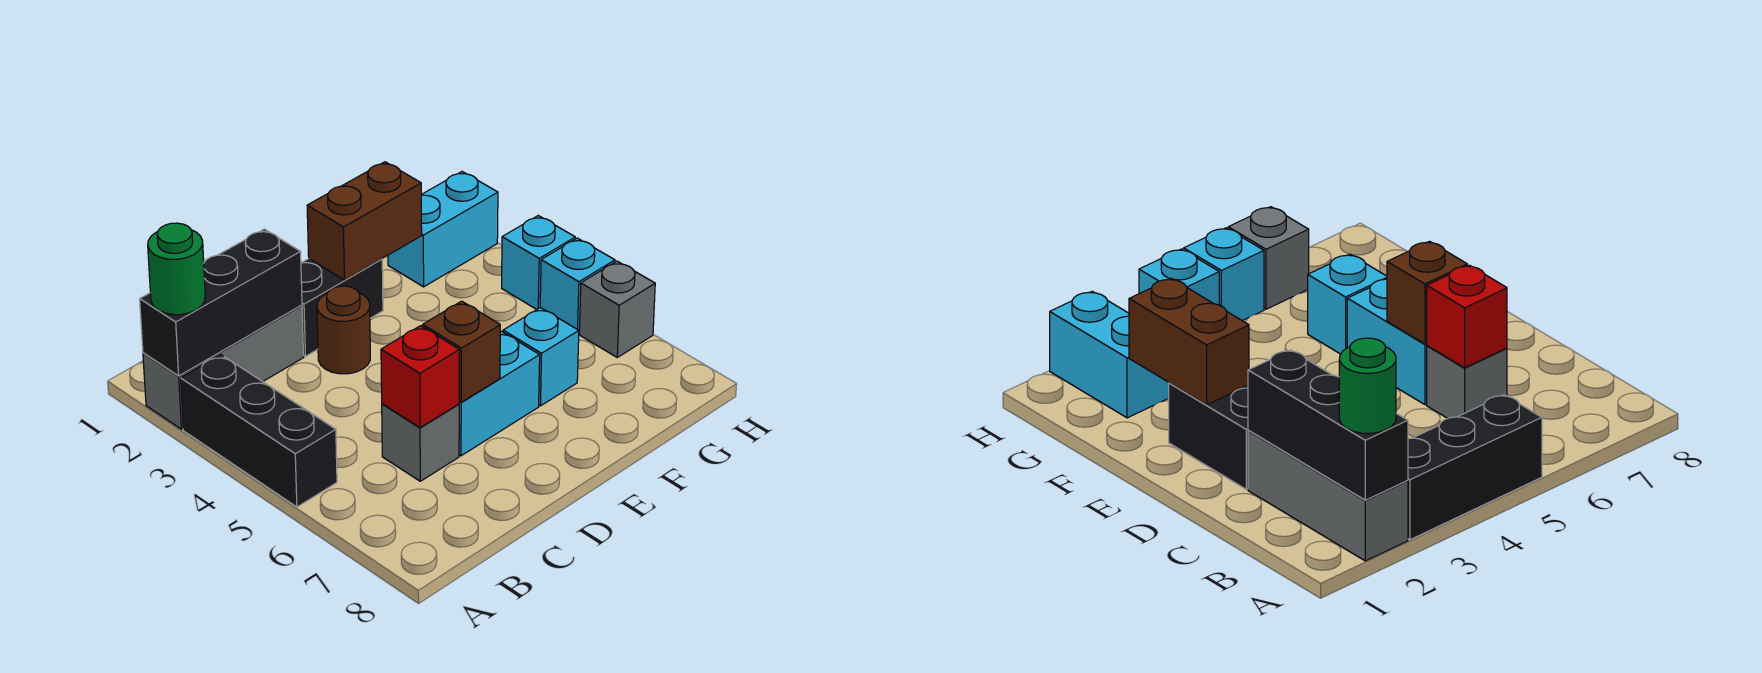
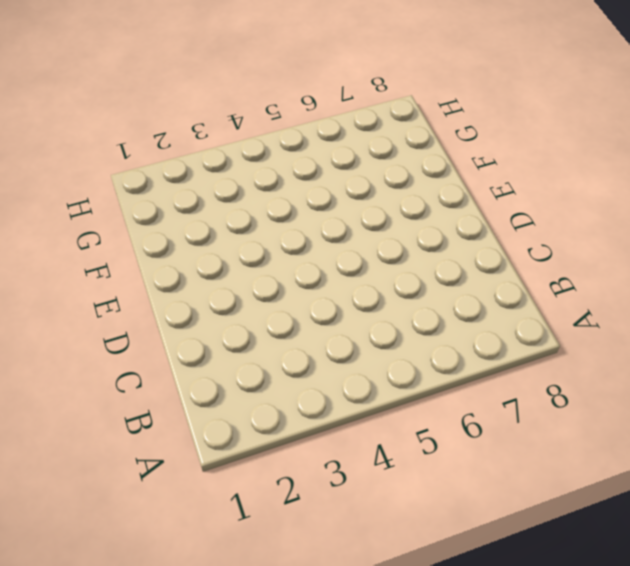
none -> grey brick A2:C2 level 1
none -> black brick A3:A5 level 1
none -> grey brick C6 level 1

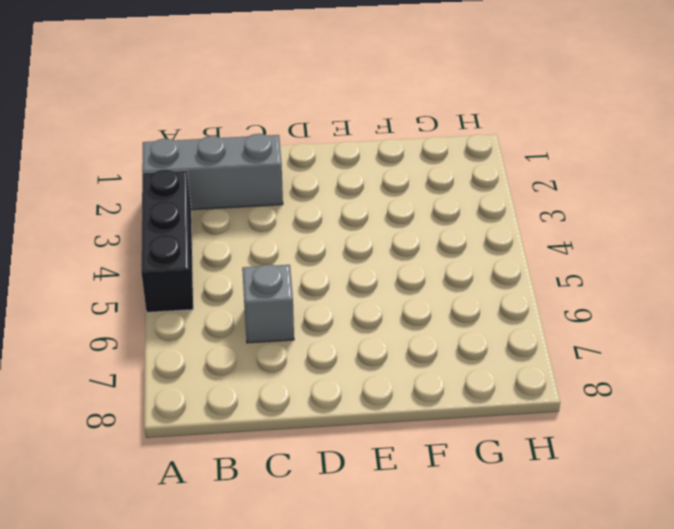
none -> black brick D2:E2 level 1
none -> brown round brick D3 level 1
none -> cyan brick D6:E6 level 1

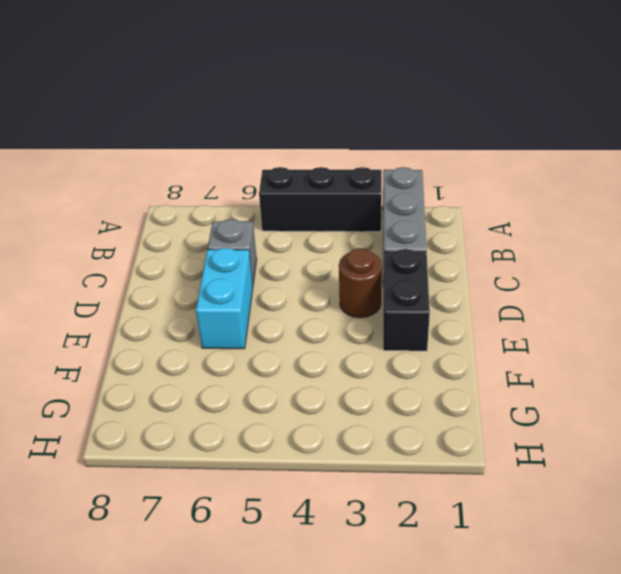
none -> cyan brick F6 level 1
none -> cyan brick G2:H2 level 1
none -> cyan brick H4 level 1

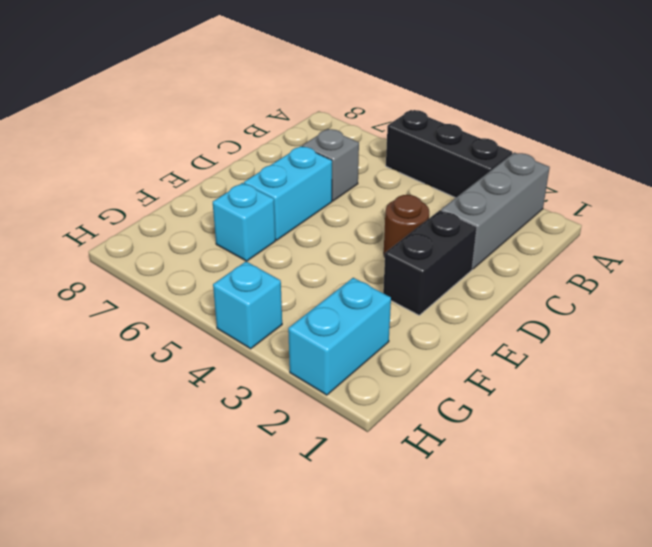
none -> cyan brick H5 level 1
none -> grey brick H6 level 1
none -> black brick A2:C2 level 2

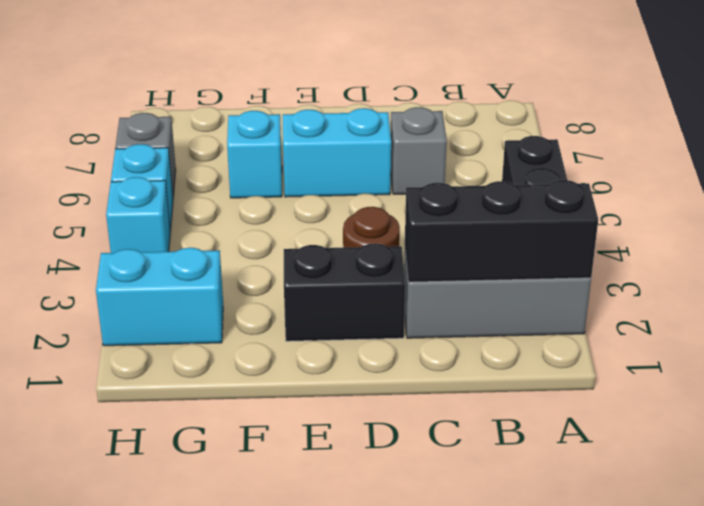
none -> red brick C6 level 2
none -> brown brick D6 level 2
none -> brown brick E2:F2 level 2

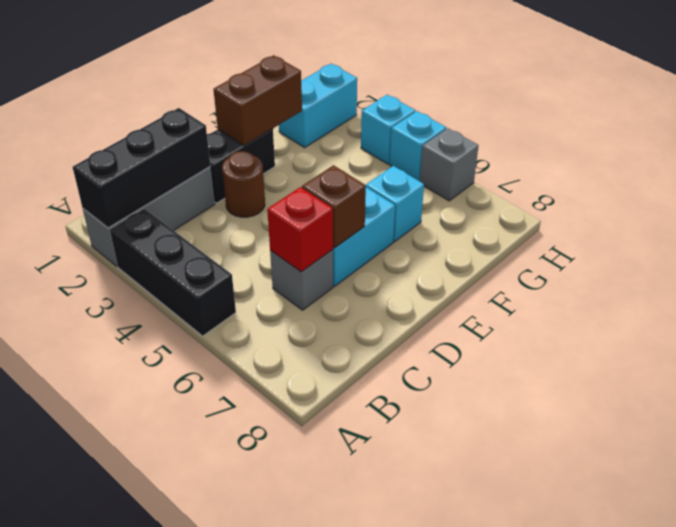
none -> green round brick A2 level 3

